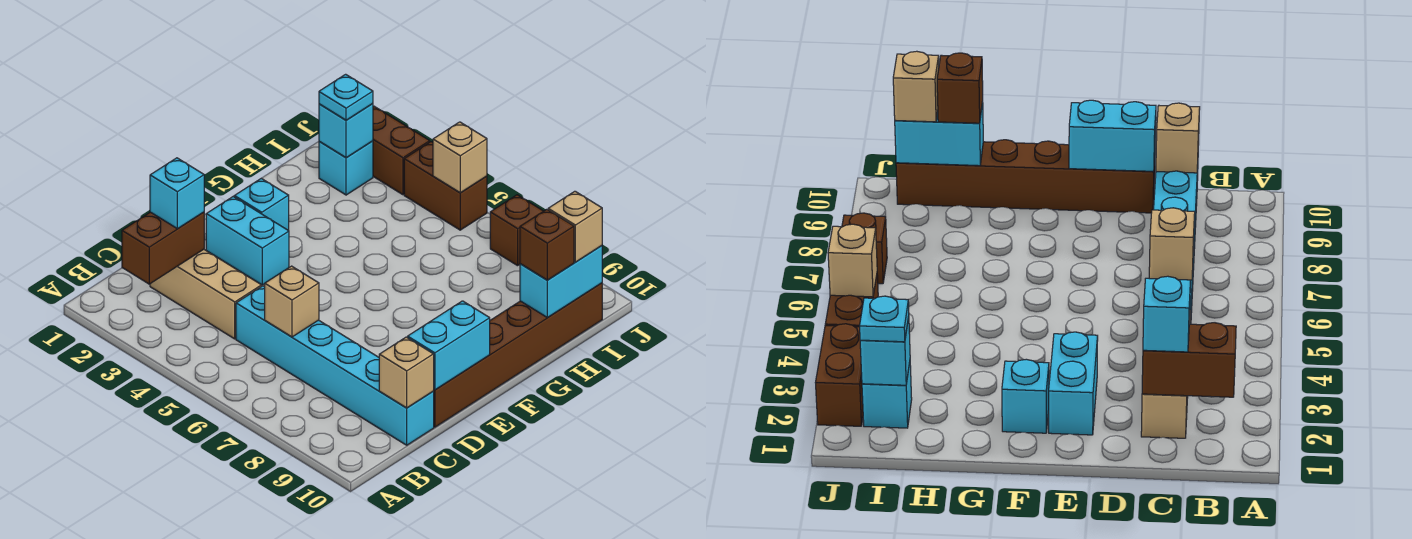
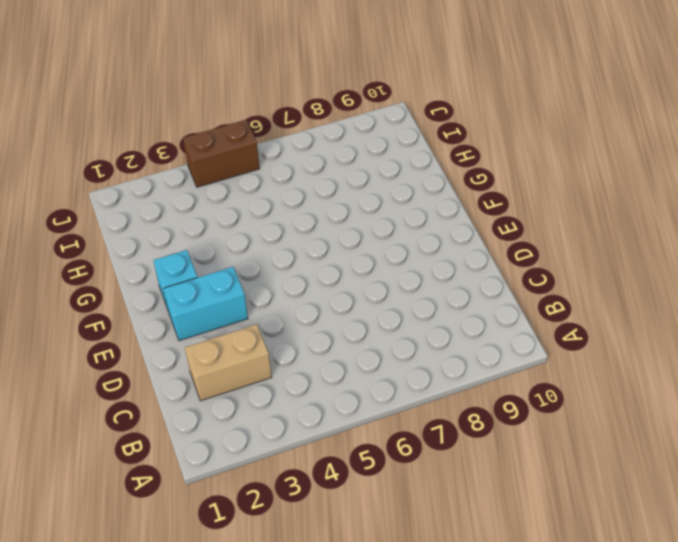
tan brick C2:C3 level 1 -> tan brick C2:C4 level 1
none -> cyan brick C5:C10 level 1
none -> brown brick D10:I10 level 1
none -> cyan brick I2 level 1

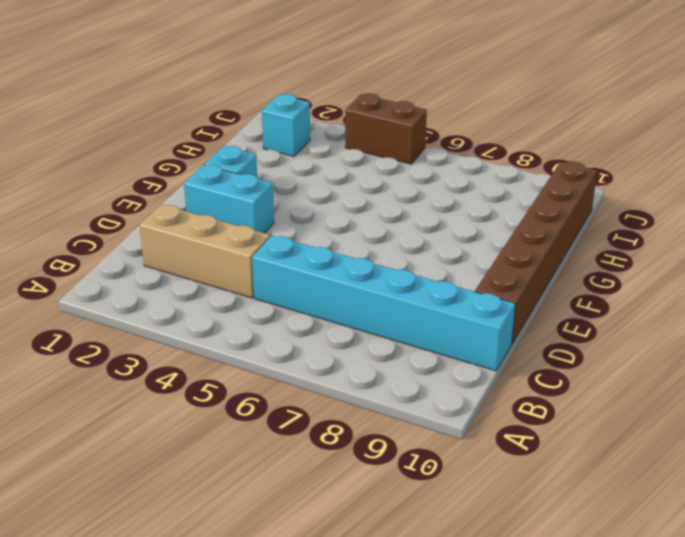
none -> brown brick J2:J3 level 1
none -> brown brick J7 level 1
none -> brown brick B2:C2 level 2

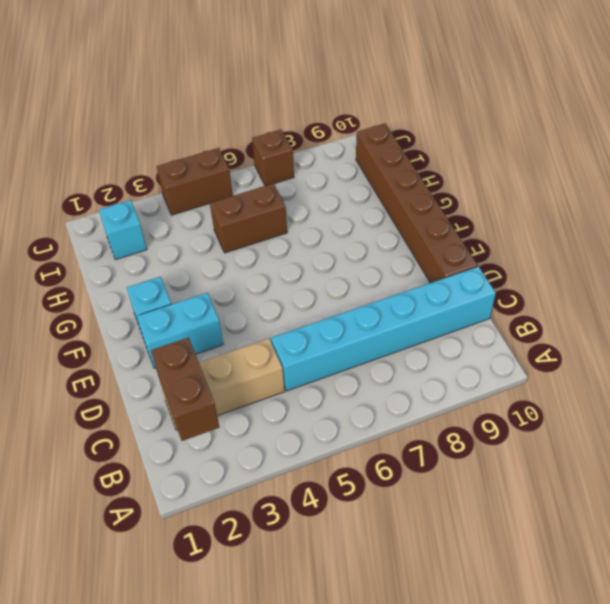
brown brick H5:H6 level 1 -> brown brick J2:J3 level 1
none -> tan brick C6 level 2
none -> tan brick C10 level 2
none -> cyan brick D10:E10 level 2

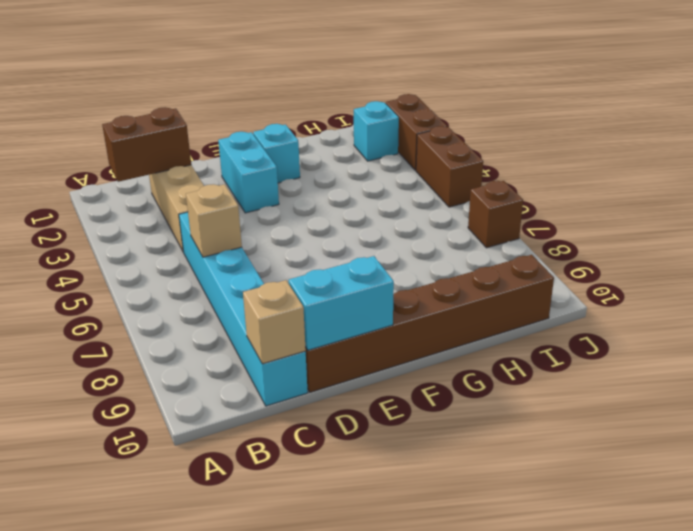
none -> cyan brick H10:I10 level 2
none -> cyan brick I2 level 2
none -> tan brick J5 level 2

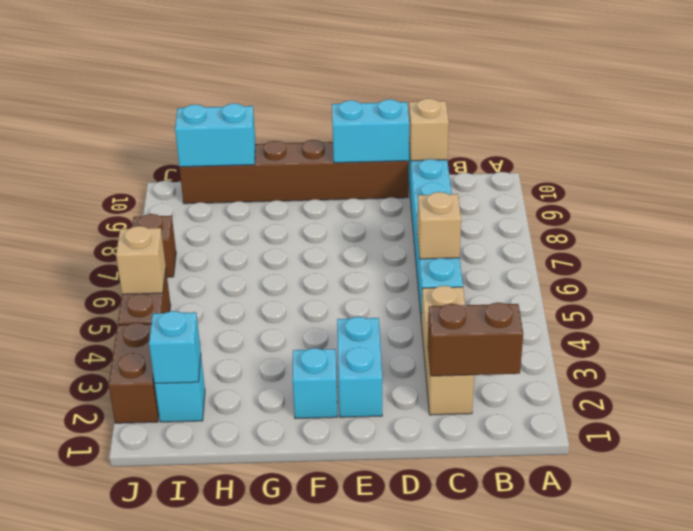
none -> cyan brick C2 level 3
none -> brown brick H10 level 3
none -> cyan plate I2 level 3

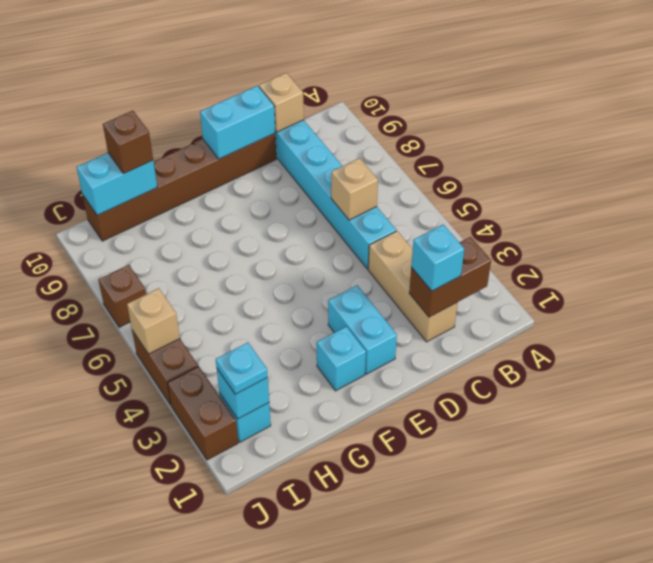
none -> tan brick I10 level 3

